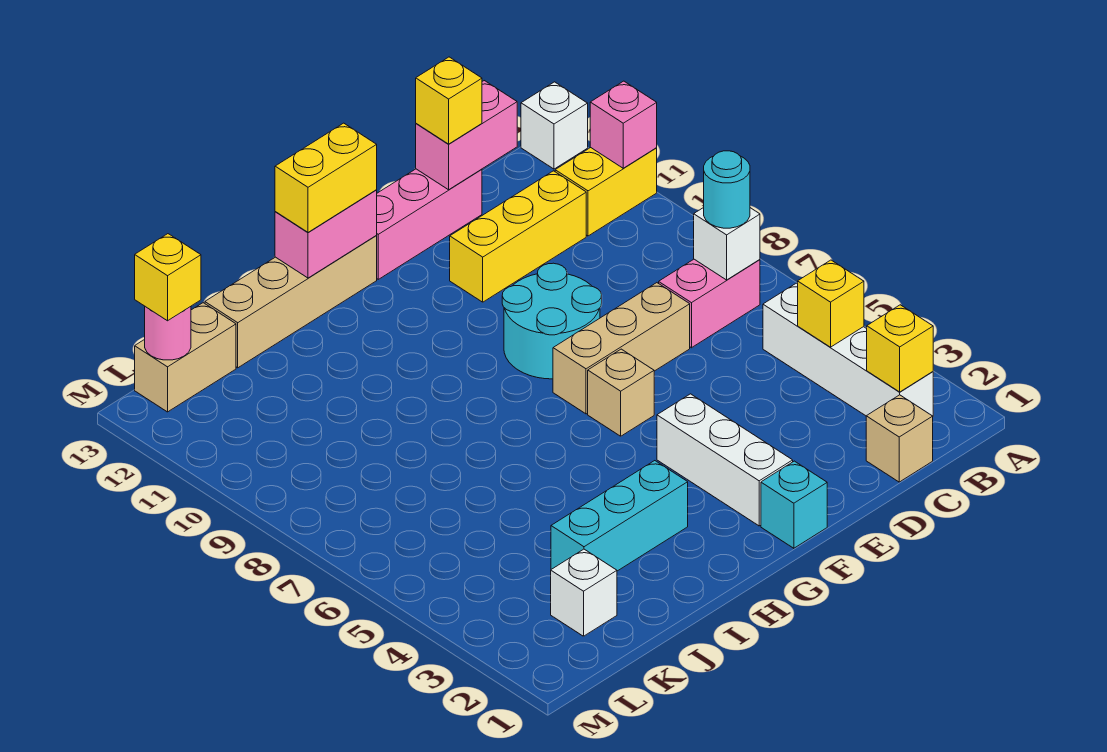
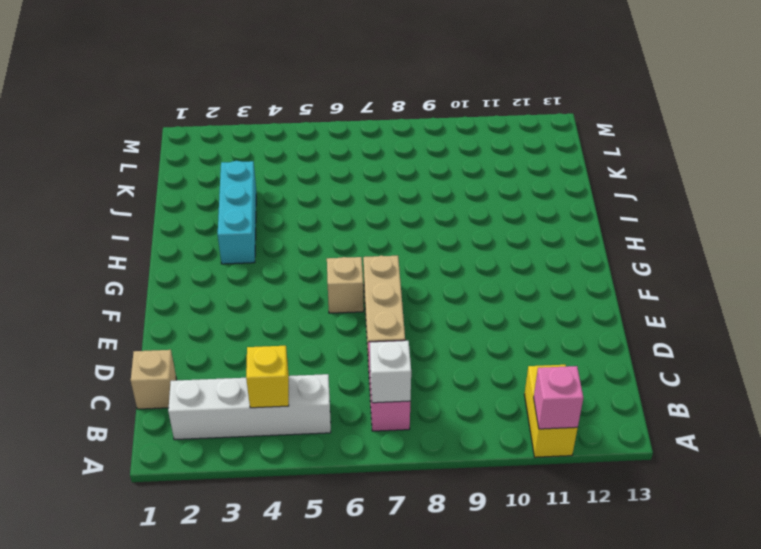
none -> white brick A13 level 1
none -> yellow brick C11:E11 level 1
none -> pink brick D13:F13 level 1

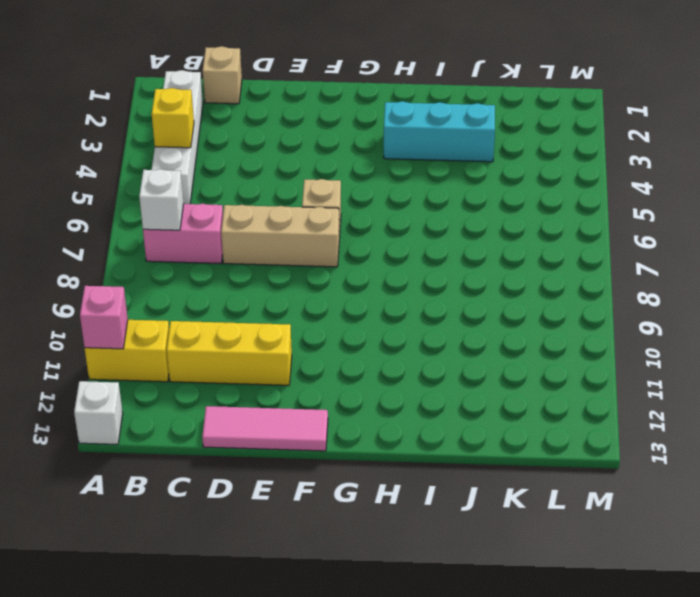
pink tile D13:F13 level 1 -> pink brick D13:F13 level 1
none -> cyan round brick E8:F9 level 1
none -> cyan brick F1 level 1
none -> white brick F2:F4 level 1

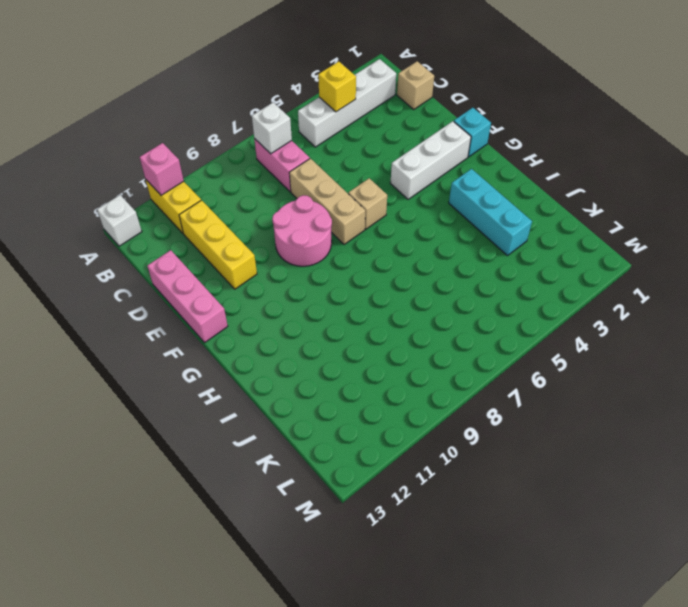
pink round brick E8:F9 level 1 -> cyan round brick E8:F9 level 1
none -> tan brick G13:J13 level 1
none -> white brick K2 level 1
none -> tan brick K13:L13 level 1

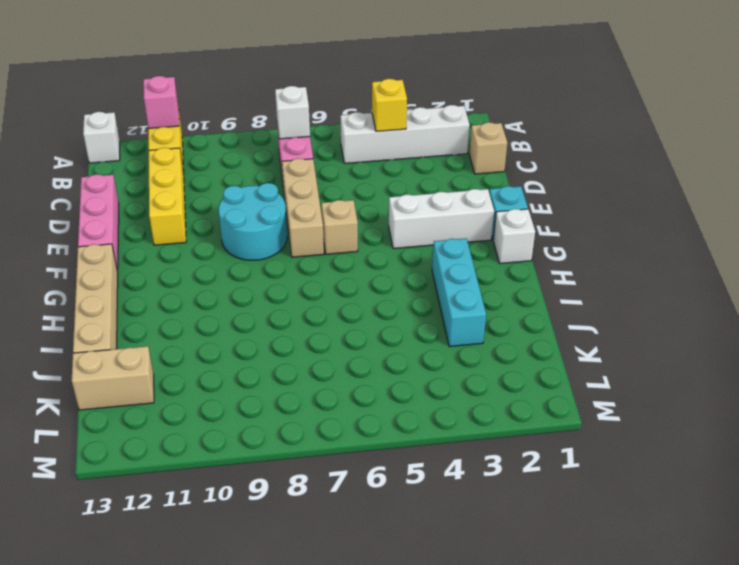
white brick G1 level 1 -> white brick K2 level 1
tan brick K12:K13 level 1 -> tan brick K13:L13 level 1
none -> yellow brick B2 level 2
none -> pink brick C13:D13 level 2
none -> pink brick G13:H13 level 2

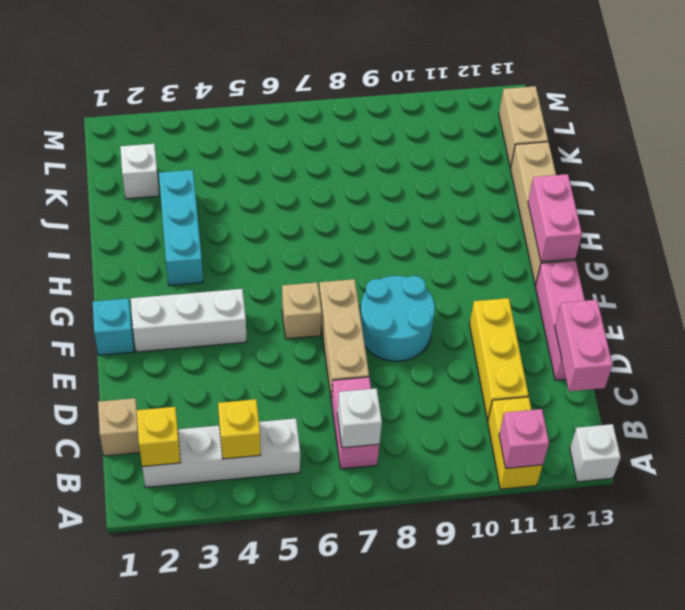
none -> pink round brick L13 level 2
none -> cyan round brick B7 level 3
none -> yellow brick D13 level 3

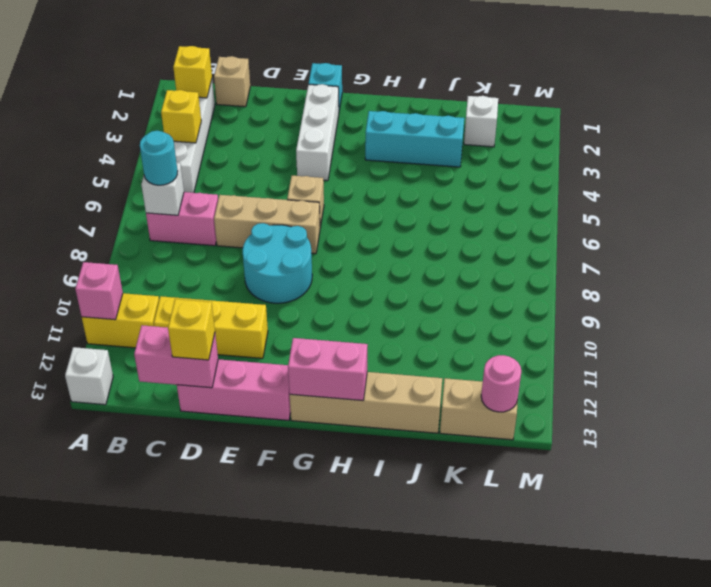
none -> yellow brick G13:H13 level 3
none -> yellow brick L13 level 3

